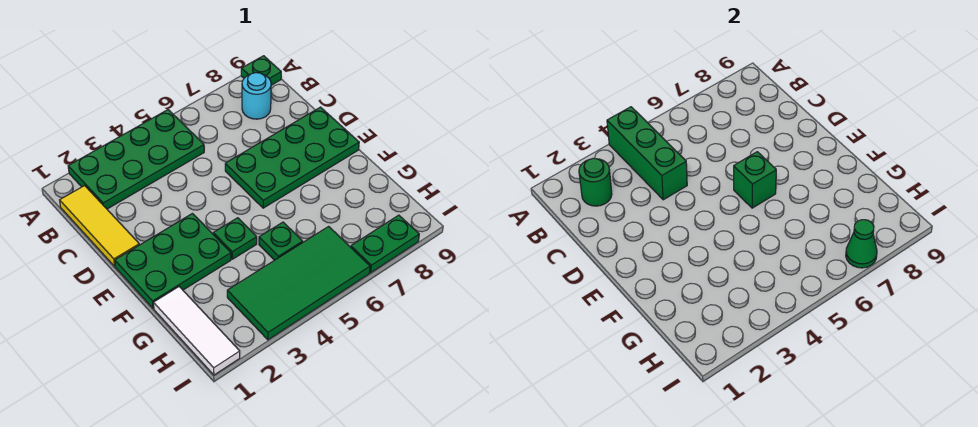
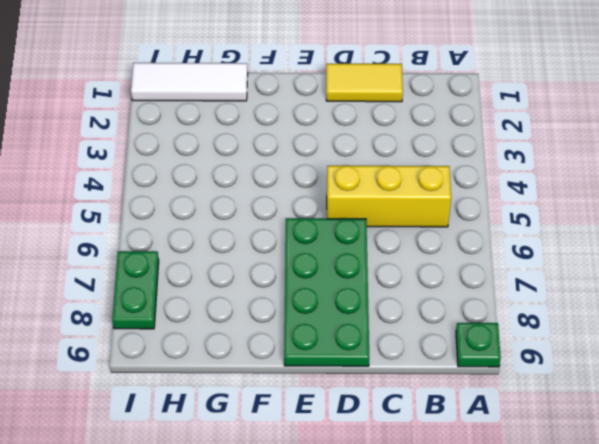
yellow brick B5:D5 level 1 -> green plate A2:B5 level 1
yellow tile C1:D1 level 1 -> yellow tile B1:D1 level 1
none -> cyan round brick B8 level 1
none -> green plate E1:F3 level 1
none -> green plate F4 level 1

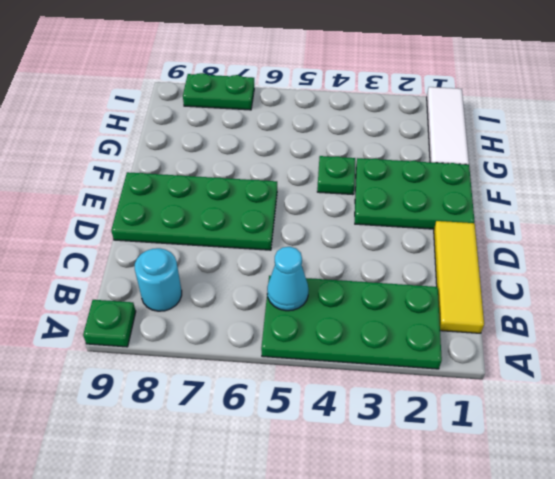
cyan cone B5 level 2 -> none
none -> green plate G5 level 1
none -> green tile H3:I6 level 1
none -> green brick A4:C4 level 2

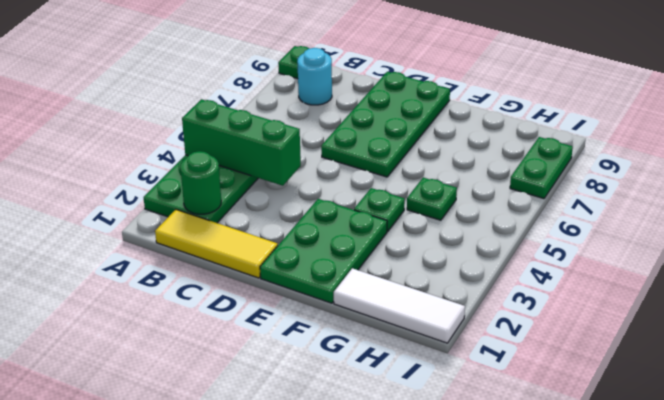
none -> green tile H3:I6 level 1
none -> green brick E6 level 2
none -> green cone I7 level 2

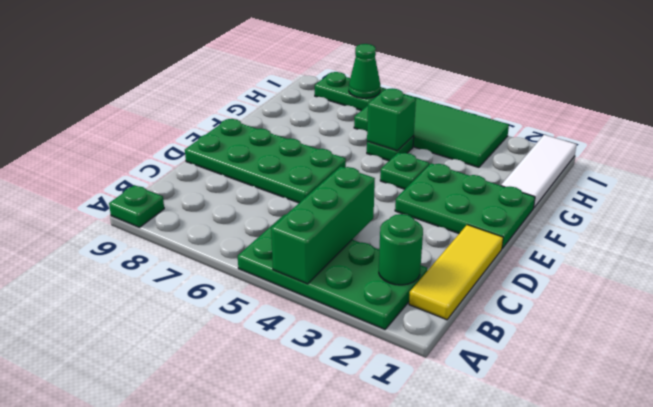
green brick G5 level 2 -> green brick E6 level 2
none -> cyan round brick B8 level 1

